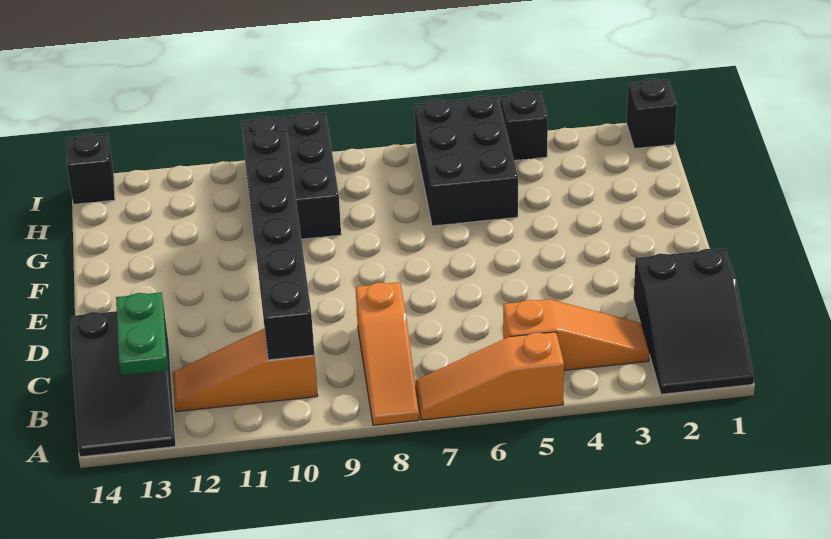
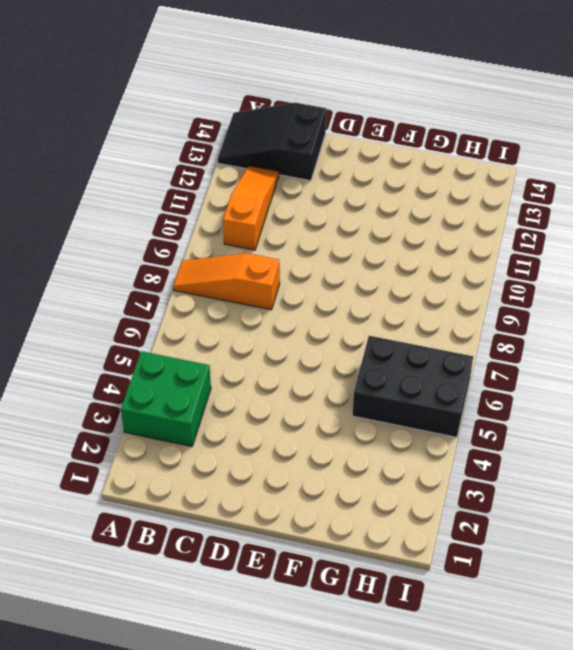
green brick A3:B4 level 1 -> orange slope B3:B5 level 1 top 5
none -> black slope A1:C2 level 1 top C
none -> orange slope A5:A7 level 1 top 5
none -> black brick G9:I10 level 1

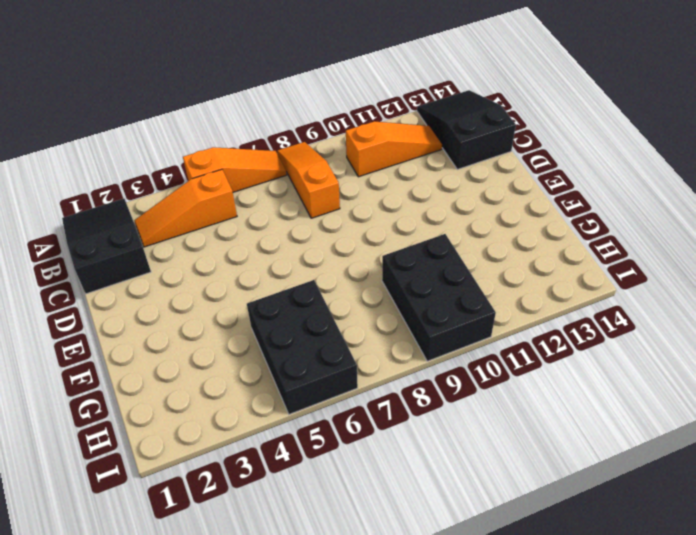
none -> black brick I1 level 1
none -> black brick I4 level 1
none -> black brick I14 level 1

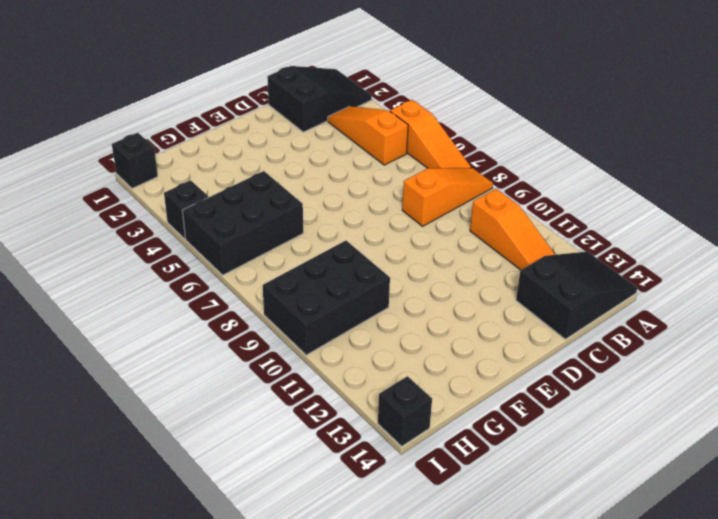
none -> black brick B10:G10 level 2
none -> green plate B13:C13 level 2

